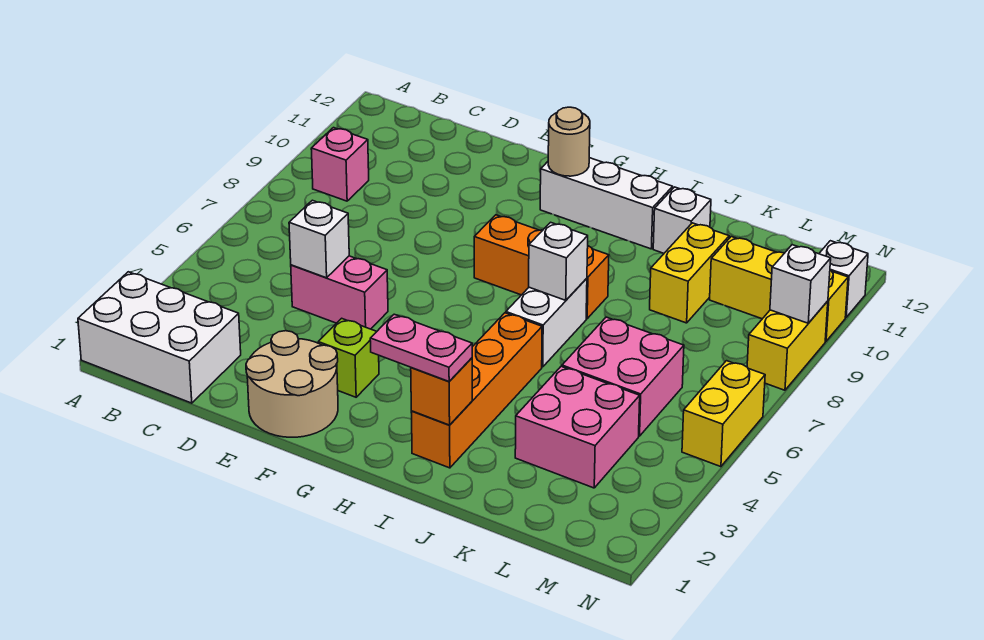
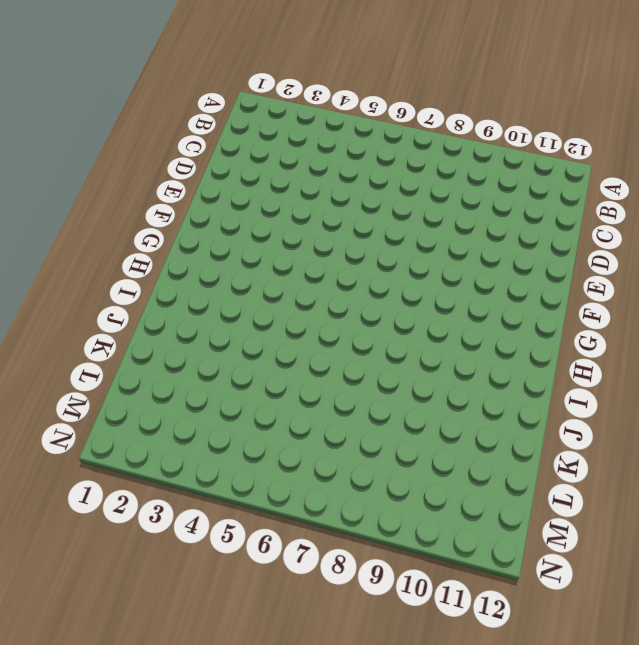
none -> white brick A1:C2 level 1
none -> pink brick B9 level 1
none -> pink brick D5:E5 level 1

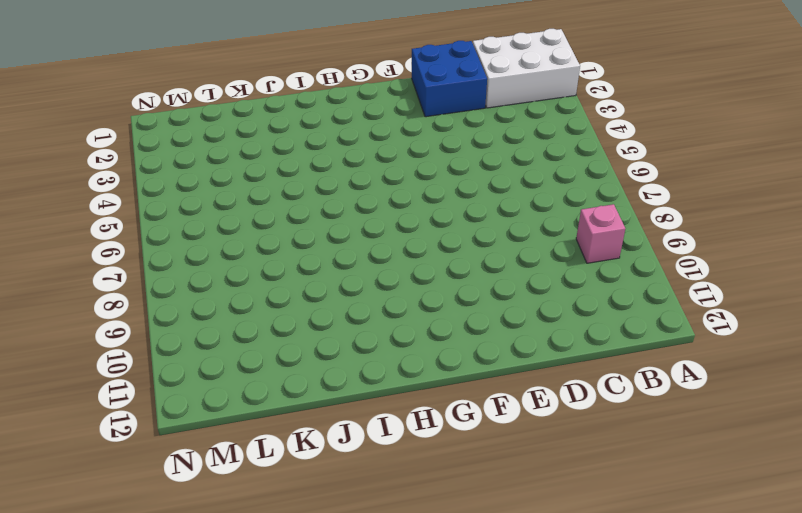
blue brick D1:E2 level 1 -> tan round brick E1:F2 level 1
none -> pink brick D5:E5 level 1
none -> lime brick F3 level 1
none -> orange brick G8:I8 level 1

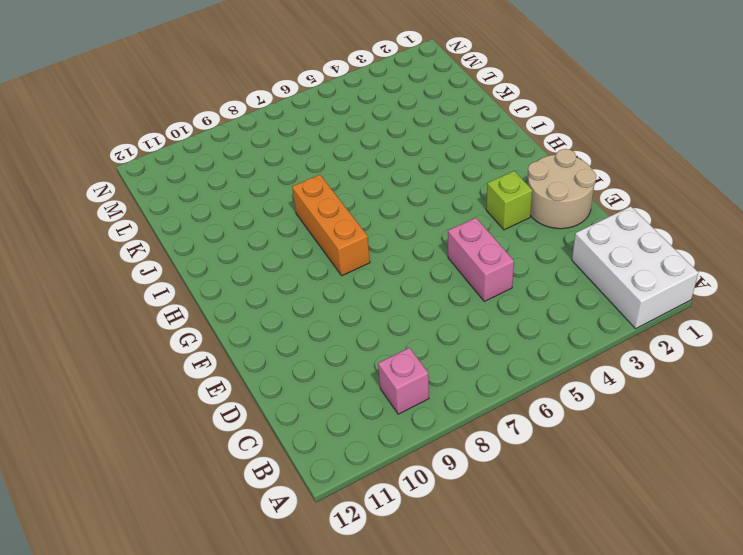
none -> white brick G11:I11 level 1
none -> orange brick I2:I5 level 1
none -> white brick I6:I7 level 1

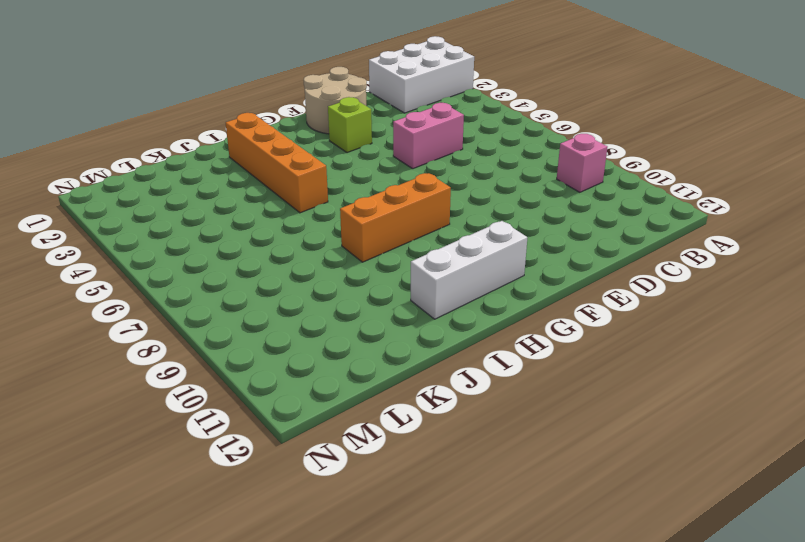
none -> white brick I6:I7 level 1
none -> white brick J11 level 1
none -> pink brick K3:L4 level 1

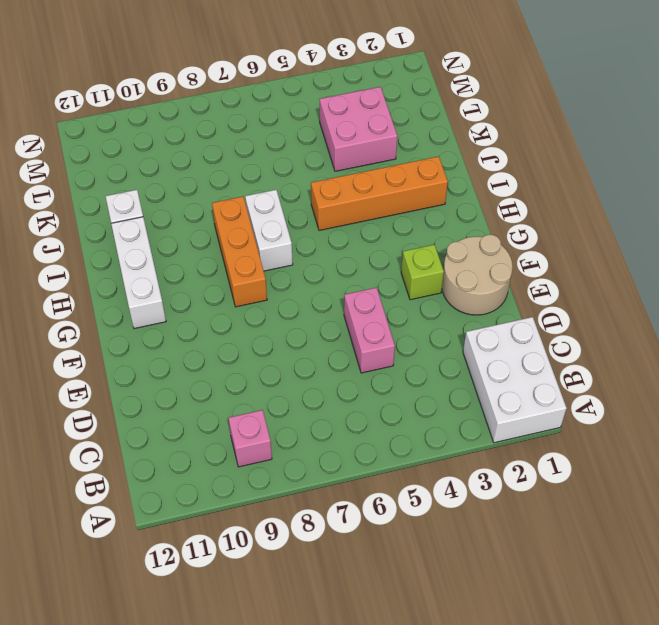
white brick H7:I7 level 1 -> white brick I6:I7 level 1
none -> pink brick K5:L6 level 1
none -> yellow brick K9:K10 level 1
none -> yellow brick L10:N10 level 1

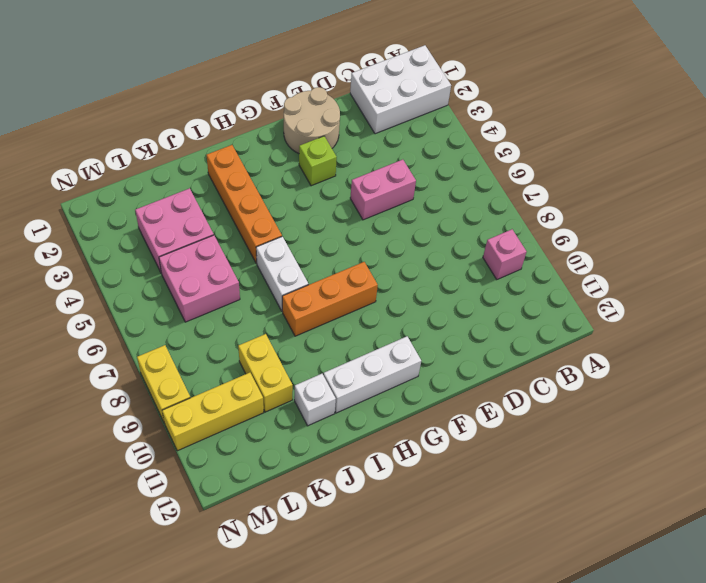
none -> yellow brick N5:N6 level 1
none -> white brick N11 level 1
none -> white brick D5 level 2

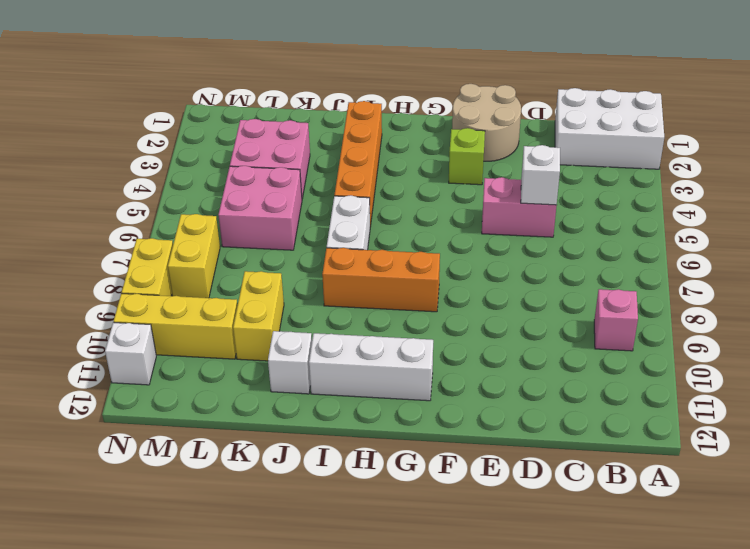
yellow brick M7:M8 level 1 -> yellow brick N5:N6 level 1
none -> tan round brick G11 level 2
none -> orange brick I2 level 2
none -> white brick I7 level 2

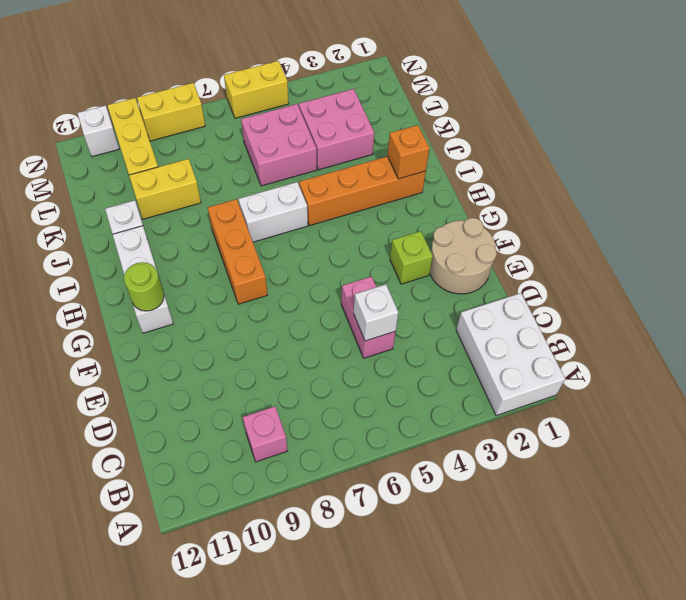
lime round brick G11 level 2 -> tan round brick G11 level 2
none -> white brick I7 level 2
none -> white brick N9 level 2
none -> pink plate H2:I2 level 3

